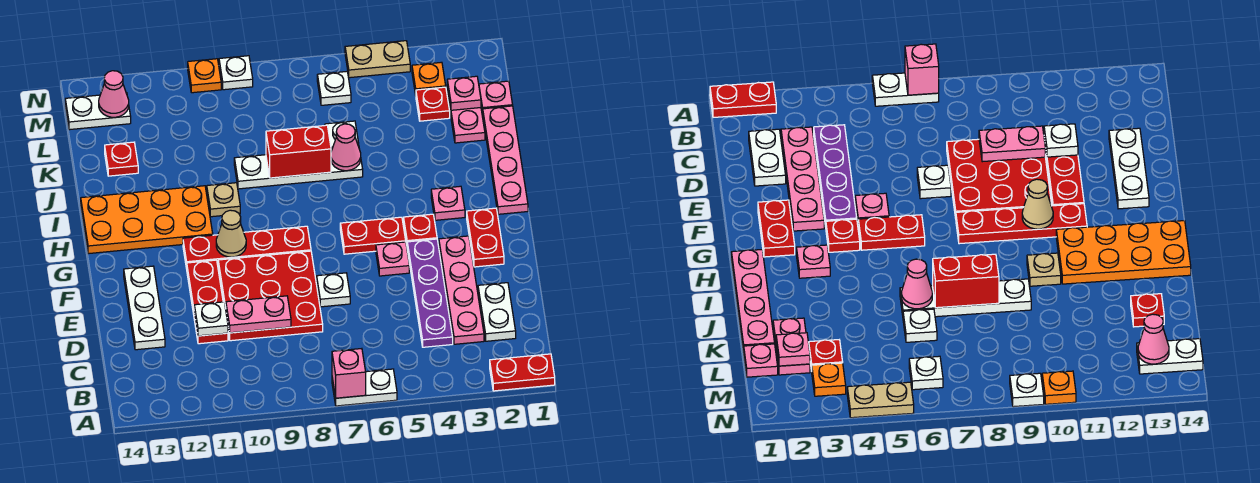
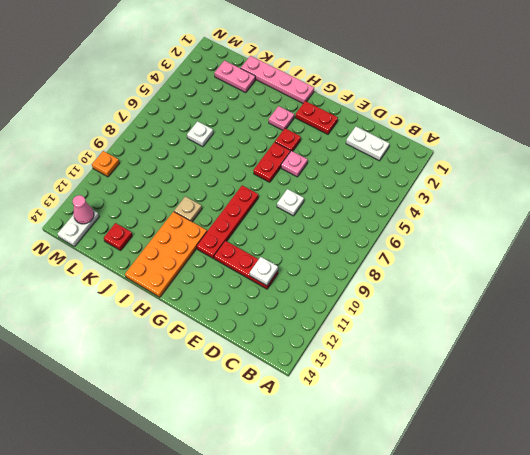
none -> red plate A1:A2 level 1
none -> white plate A6:A7 level 1
none -> pink plate C3:F3 level 1
none -> purple plate C4:F4 level 1

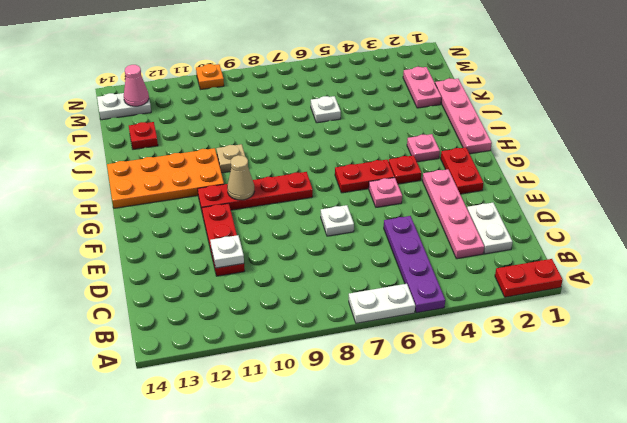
purple plate A5:D5 level 1 -> purple plate C4:F4 level 1
none -> red plate D8:F10 level 1
none -> white plate D13:F13 level 1
none -> white plate J6:J9 level 1
none -> pink plate L1 level 1

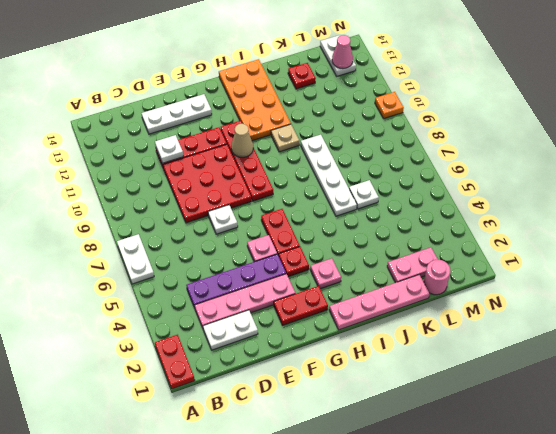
pink round brick L1 level 1 -> pink plate L1 level 1
none -> red plate L3 level 1
none -> orange plate M3 level 1
none -> white plate M6 level 1
none -> tan plate N4:N5 level 1

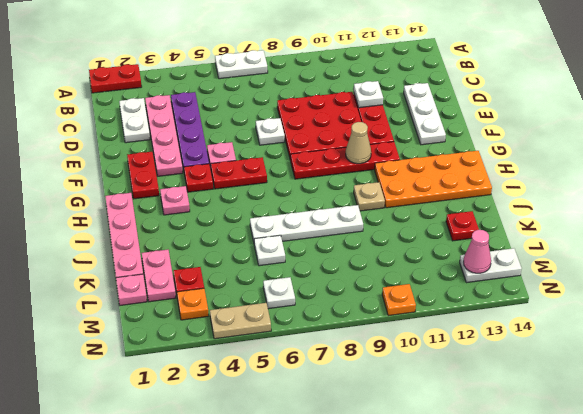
none -> white plate N9 level 1
none -> pink brick A7 level 2
none -> pink plate D9:D10 level 2
none -> pink cone J6 level 2

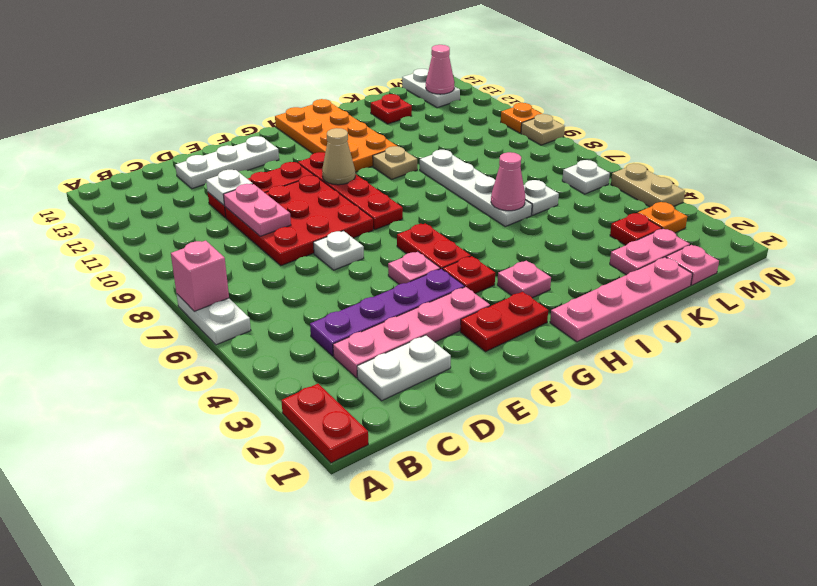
tan plate N9 level 1 -> white plate N9 level 1
none -> red brick J7:J8 level 2
none -> pink plate L2 level 2

